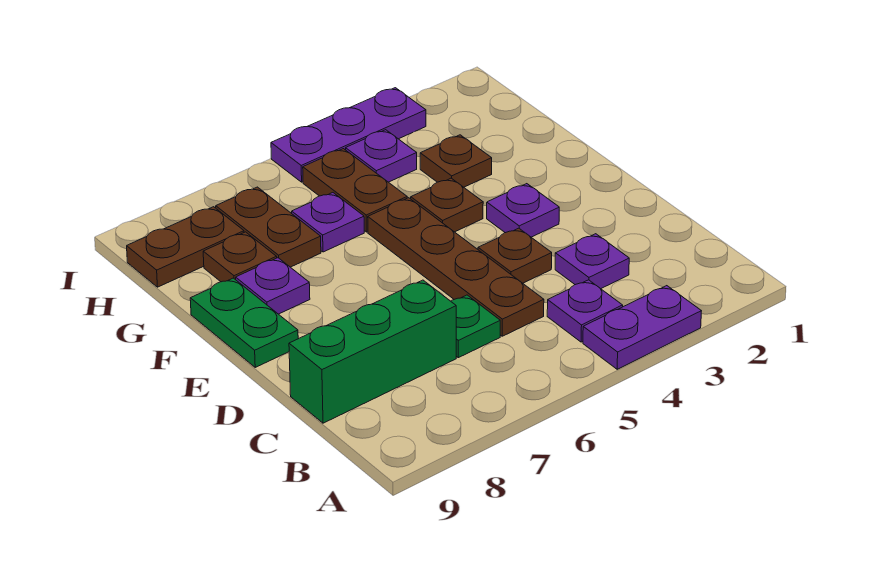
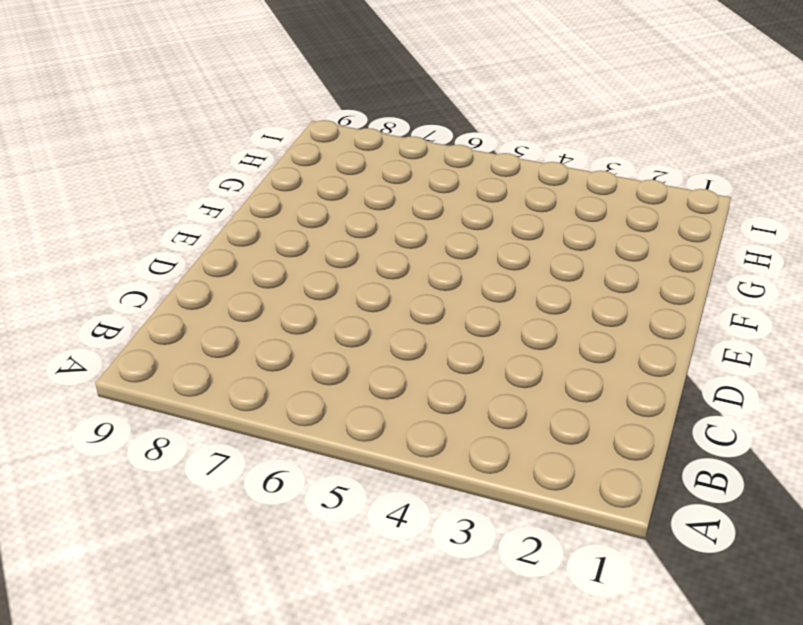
none -> purple plate A3:A4 level 1
none -> purple plate B4 level 1
none -> purple plate C3 level 1

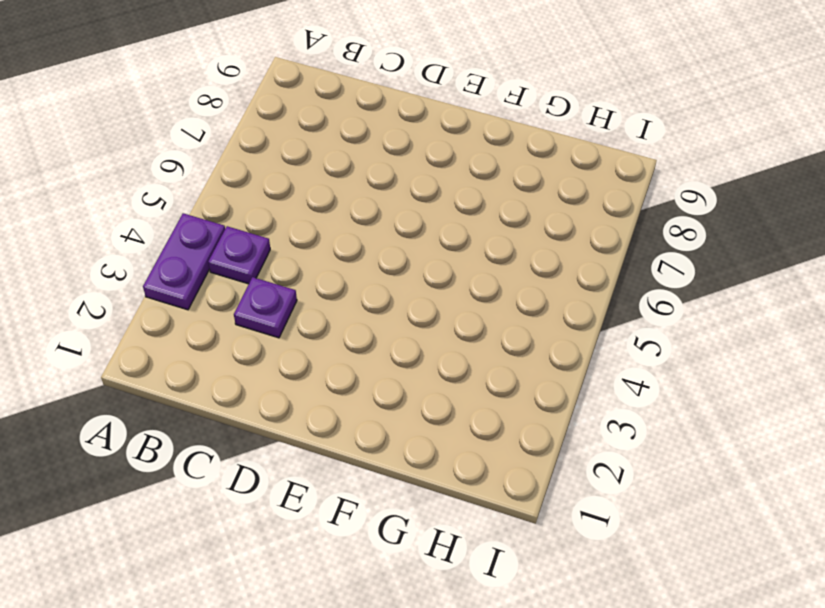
none -> brown plate C5:F5 level 1
none -> green plate C6 level 1
none -> green brick C7:C9 level 1

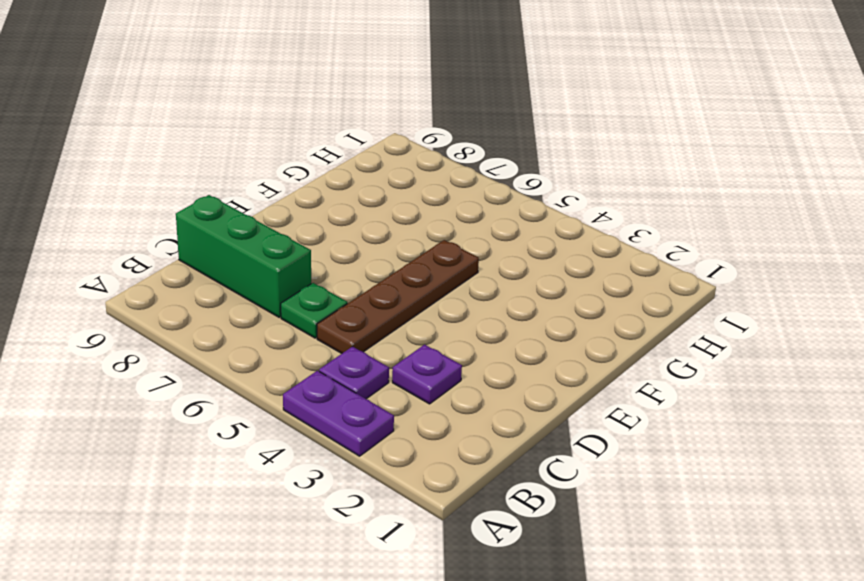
none -> brown plate D4 level 1
none -> purple plate E3 level 1
none -> green plate E9:F9 level 1

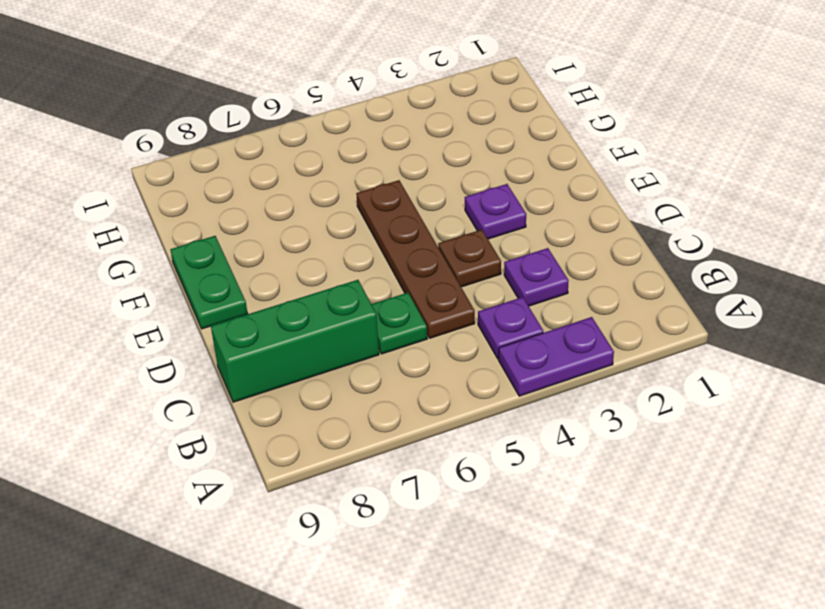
none -> brown plate F4 level 1
none -> purple plate F8 level 1
none -> brown plate G3 level 1

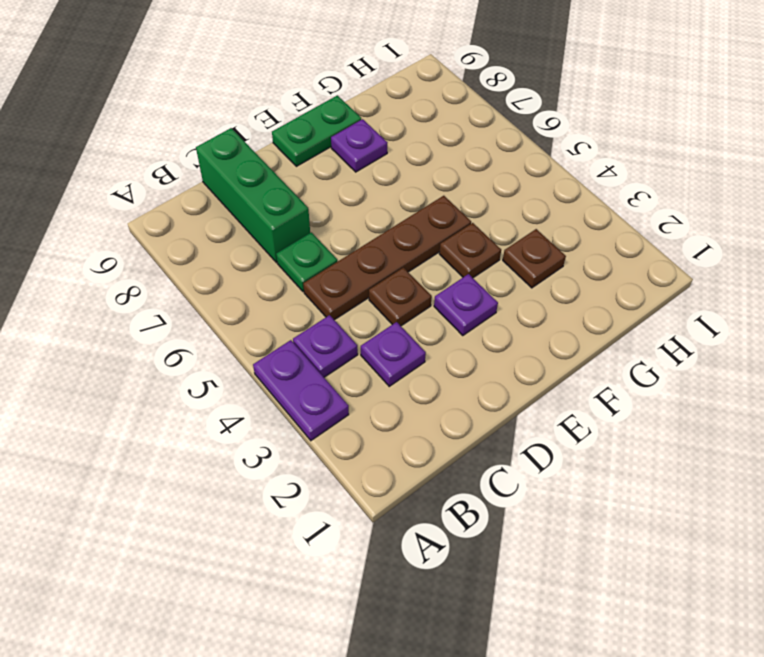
none -> brown plate G5:H5 level 1
none -> purple plate G6 level 1
none -> brown plate G7:H7 level 1

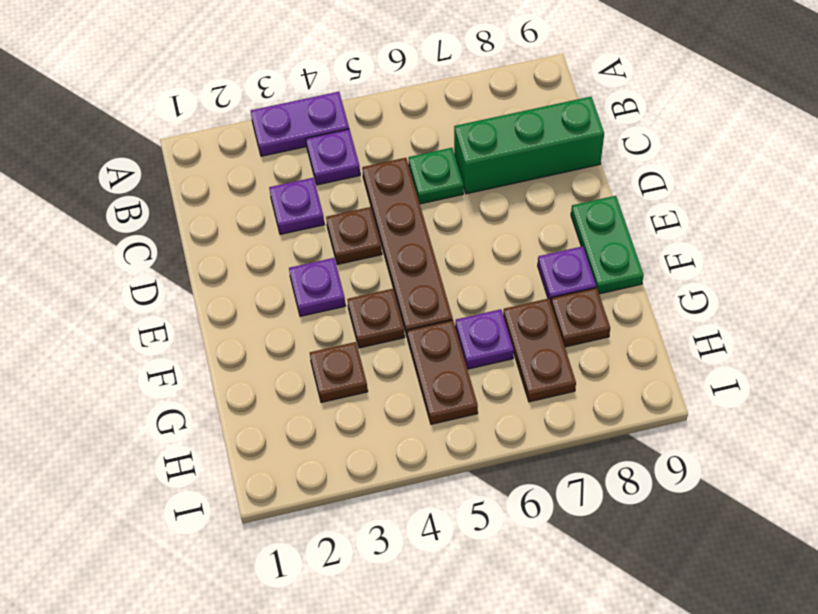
none -> purple plate H4 level 1
none -> brown plate H8:H9 level 1
none -> purple plate I3:I5 level 1

